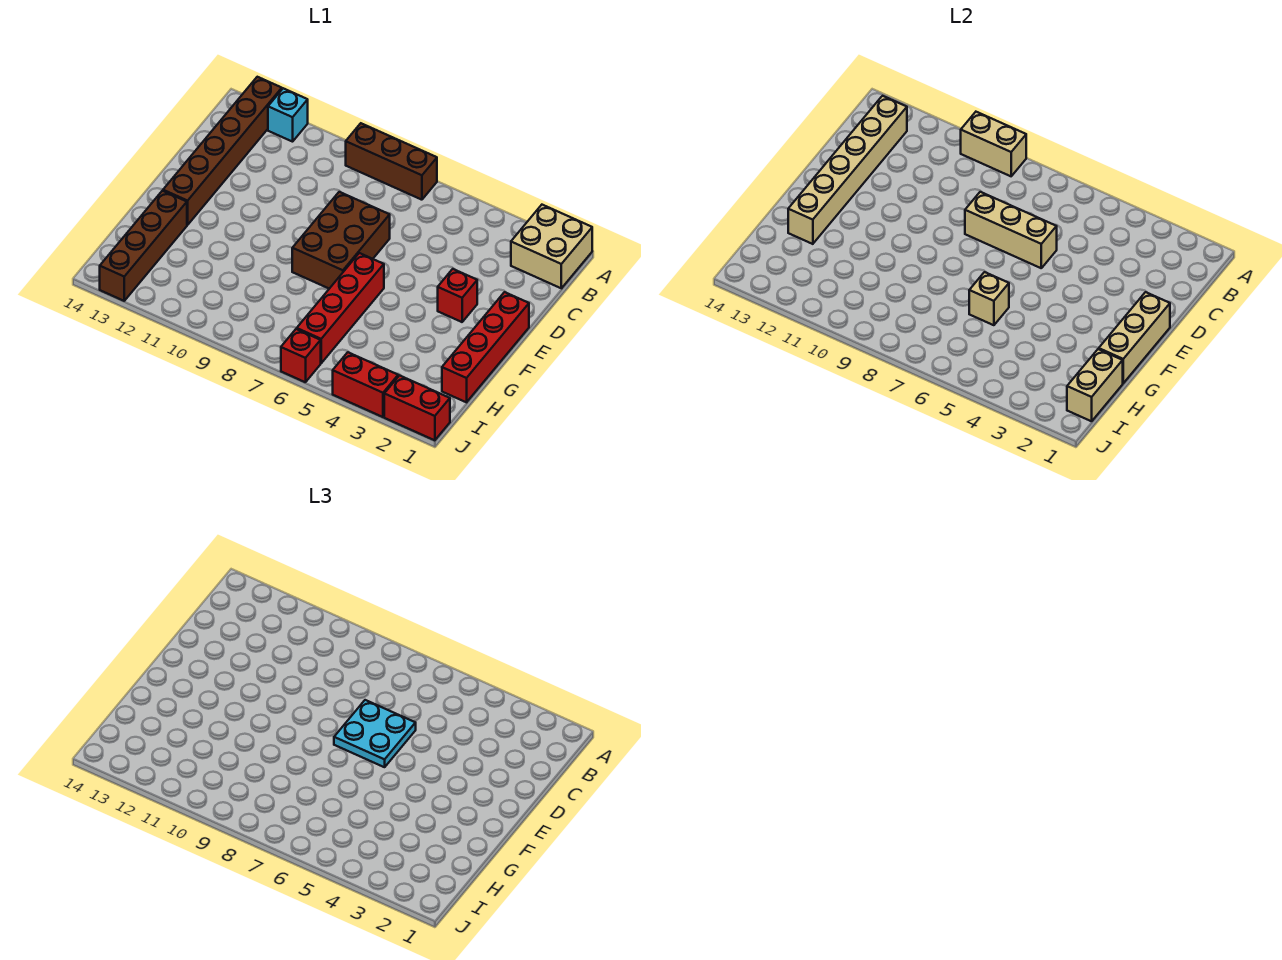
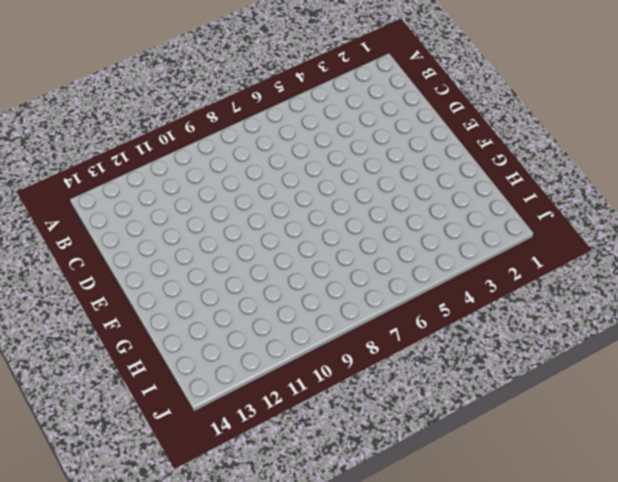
none -> tan brick A1:B2 level 1
none -> brown brick A7:A9 level 1
none -> cyan brick A12 level 1

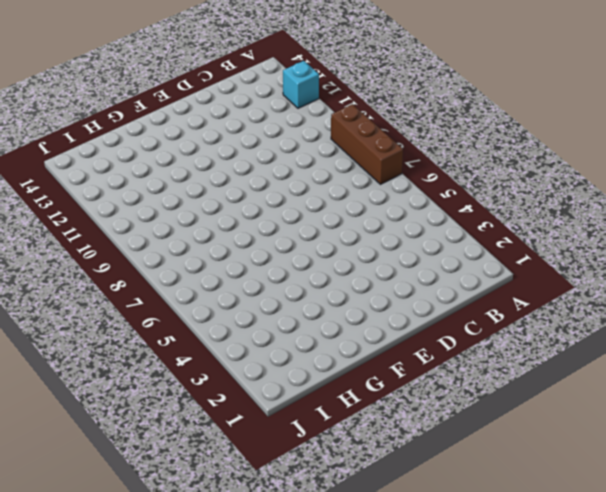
none -> tan brick A1:B2 level 1
none -> brown brick A13:F13 level 1
none -> brown brick D7:F8 level 1

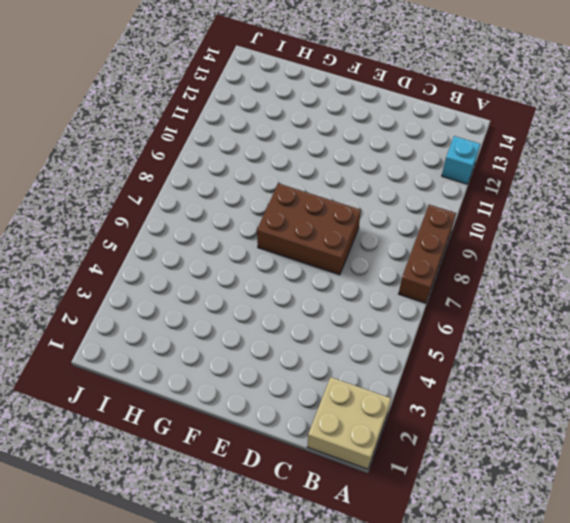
none -> brown brick A13:F13 level 1
none -> red brick E1:H1 level 1
none -> red brick E3 level 1

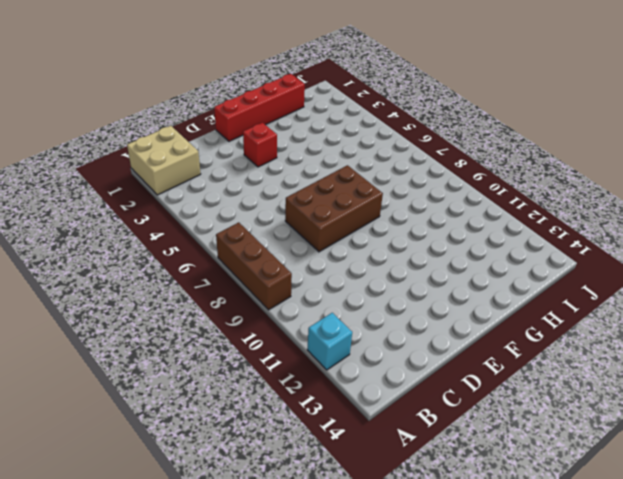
none -> brown brick A13:F13 level 1
none -> red brick F6:I6 level 1
none -> brown brick G13:J13 level 1

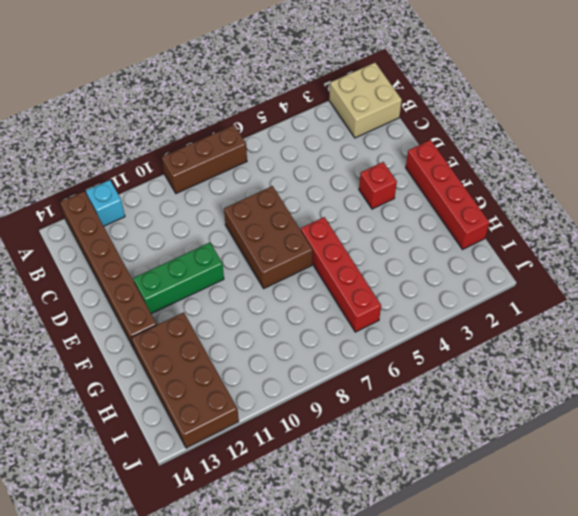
green brick E10:E12 level 1 -> none
brown brick G12:J13 level 1 -> brown brick G13:J13 level 1
none -> red brick J1:J2 level 1
none -> red brick J3:J4 level 1
none -> red brick J6 level 1

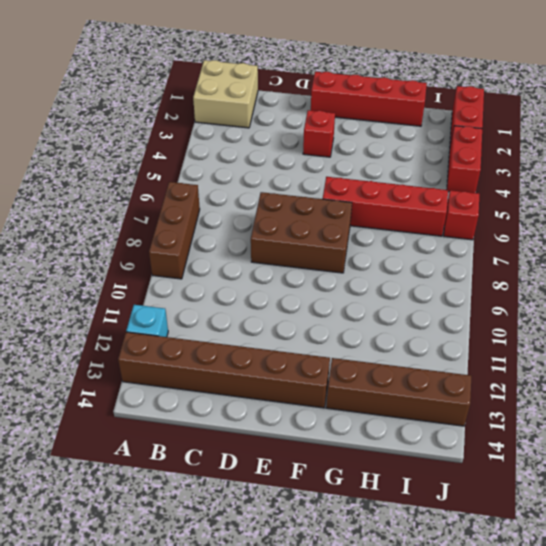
none -> tan brick A9:A10 level 2
none -> tan brick B13:G13 level 2
none -> tan brick D6:D8 level 2

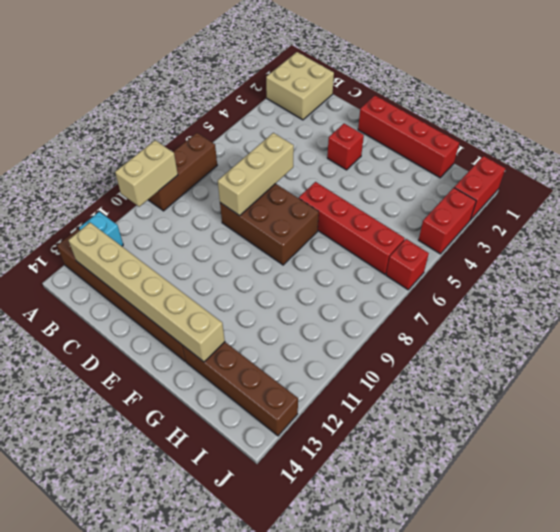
none -> tan brick E1:G1 level 2
none -> tan brick G6 level 2
none -> tan brick H1:I1 level 2

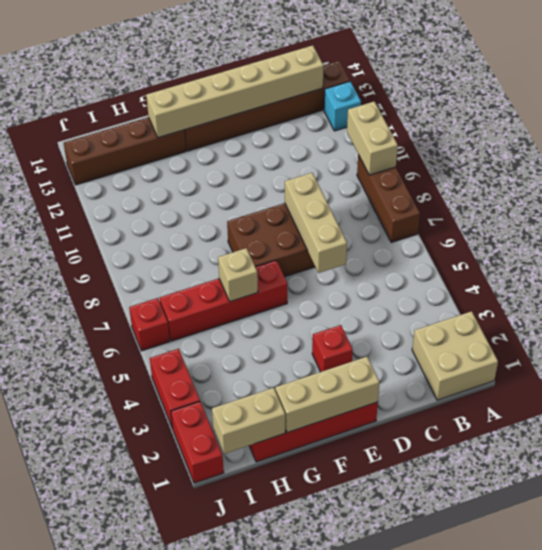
none -> cyan plate D6:E7 level 3

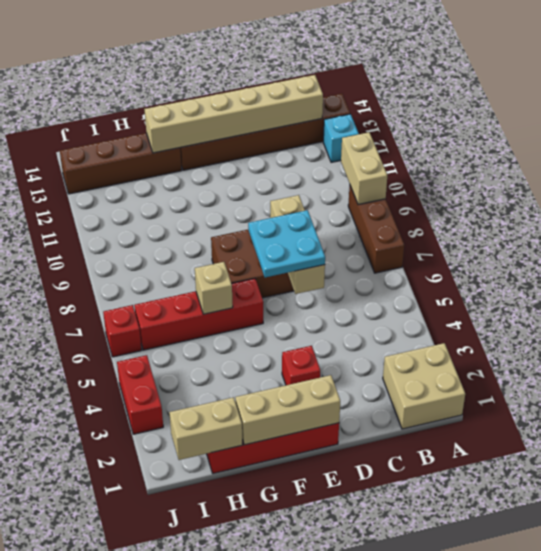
none -> red brick J1:J2 level 1

